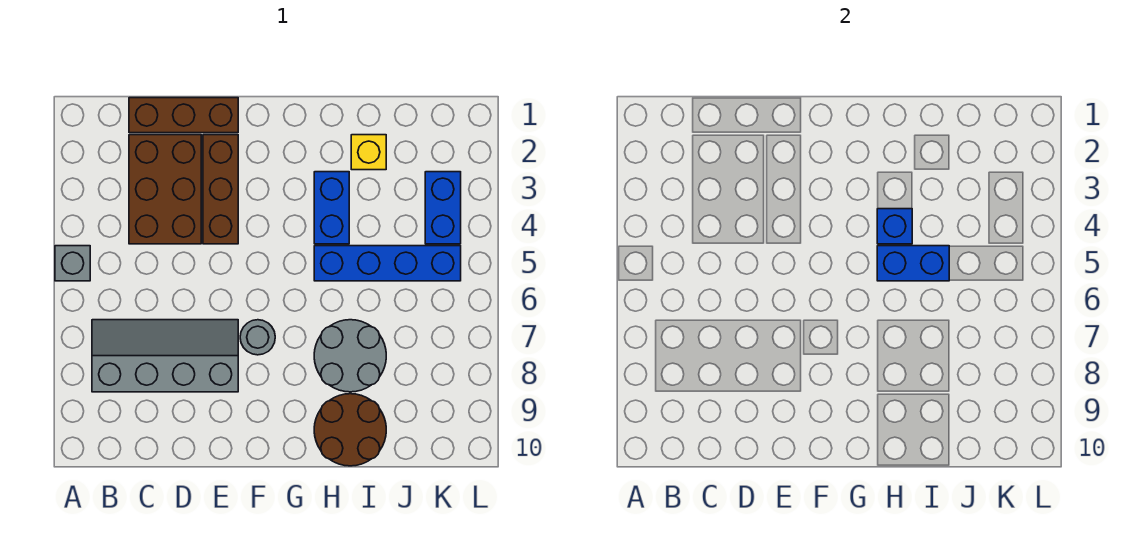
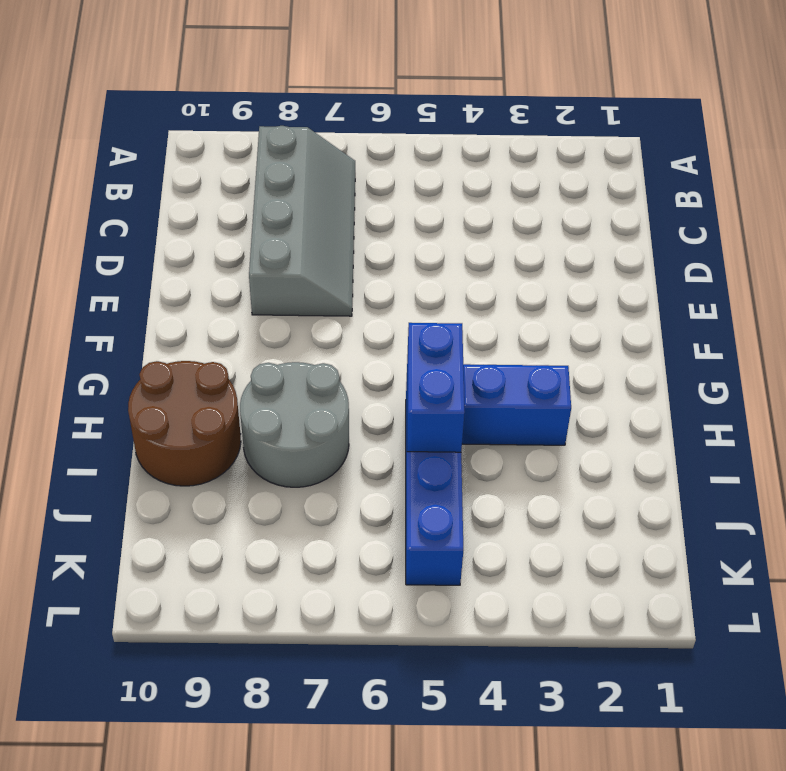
none -> grey brick A5 level 1
none -> brown brick C1:E1 level 1
none -> brown brick C2:D4 level 1

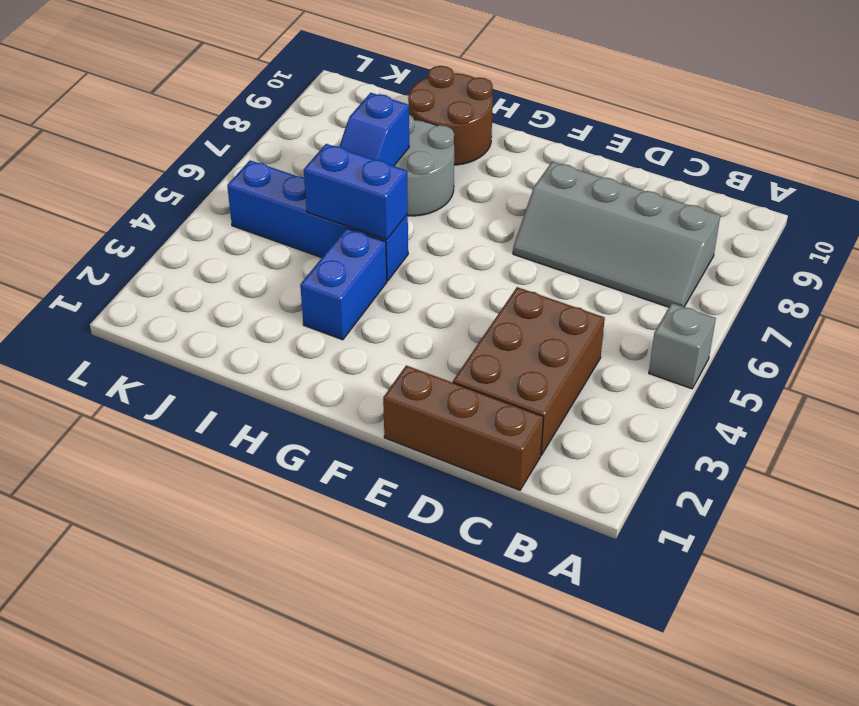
blue slope I6:I7 level 2 top 7 -> none
none -> brown brick E2:E4 level 1
none -> grey round brick F7 level 1
none -> yellow brick I2 level 1

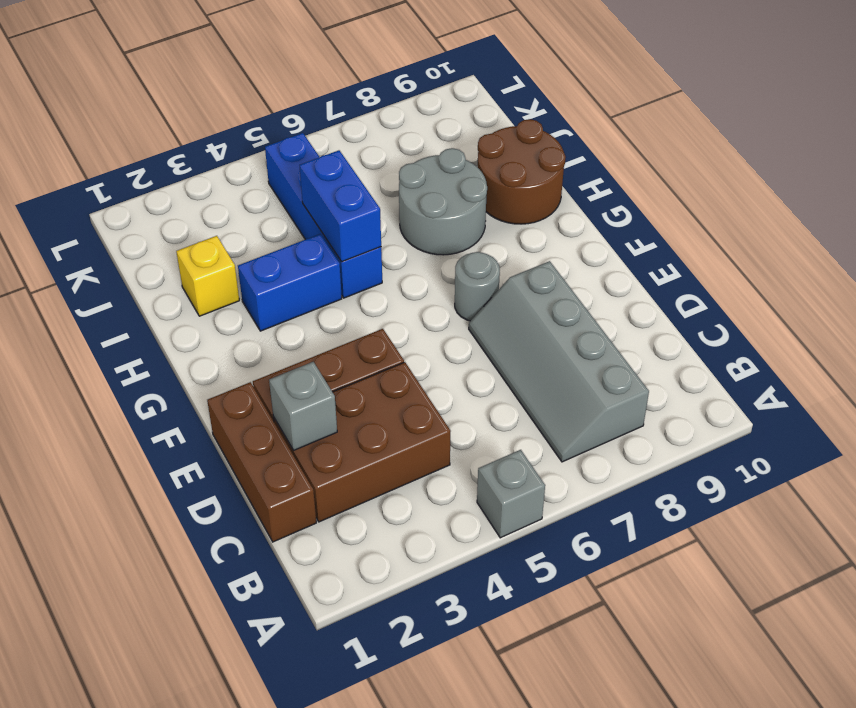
grey brick D2 level 2 -> none
none -> blue brick K3:K4 level 1
none -> blue brick H4 level 2

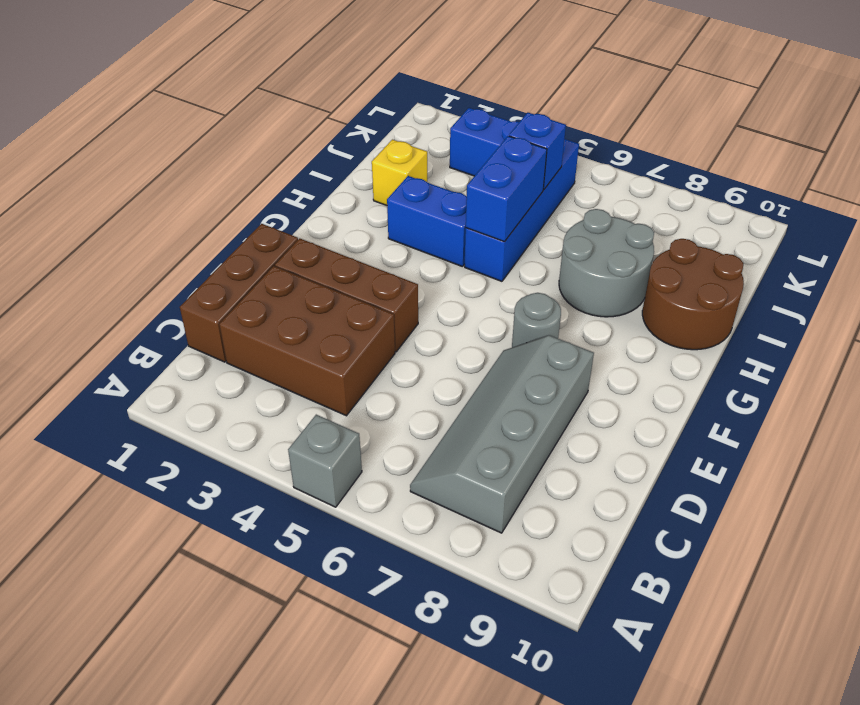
blue brick J5 level 2 -> blue brick H4 level 2

